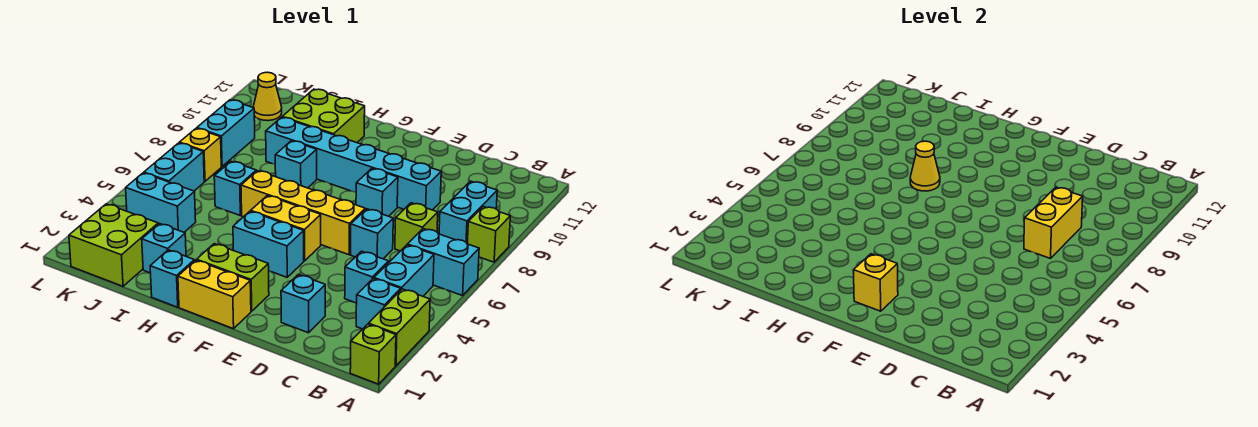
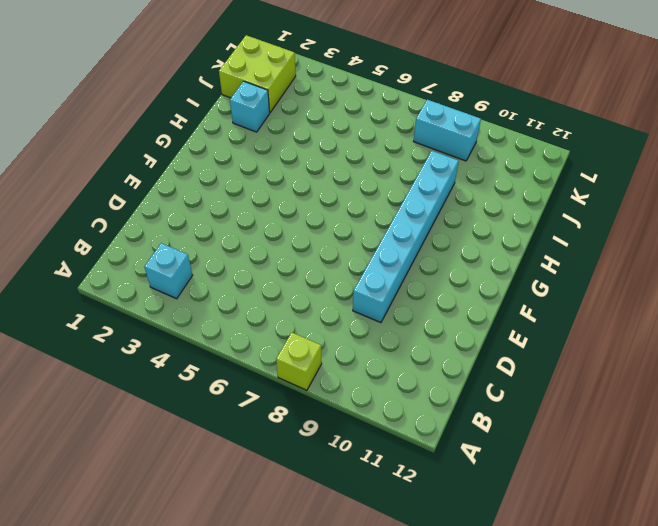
none -> lime brick A1 level 1
none -> lime brick A2:A3 level 1
none -> cyan brick A6:B6 level 1
none -> cyan brick B4:B5 level 1

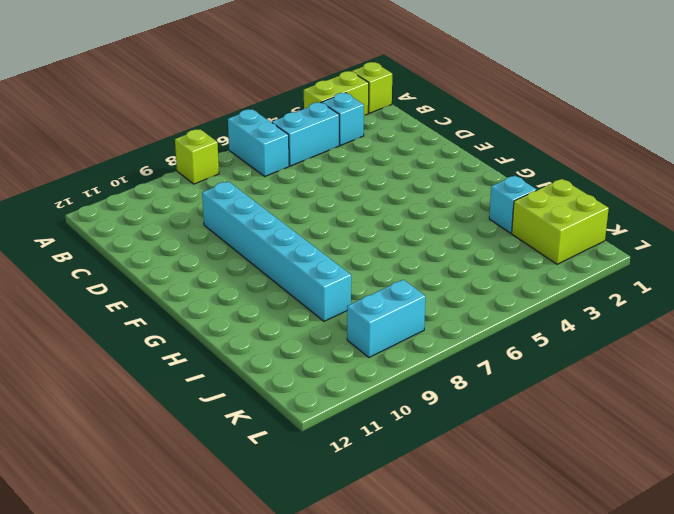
none -> cyan brick B8:B9 level 1
none -> cyan brick C4 level 1
none -> lime brick C7 level 1
none -> cyan brick D2 level 1

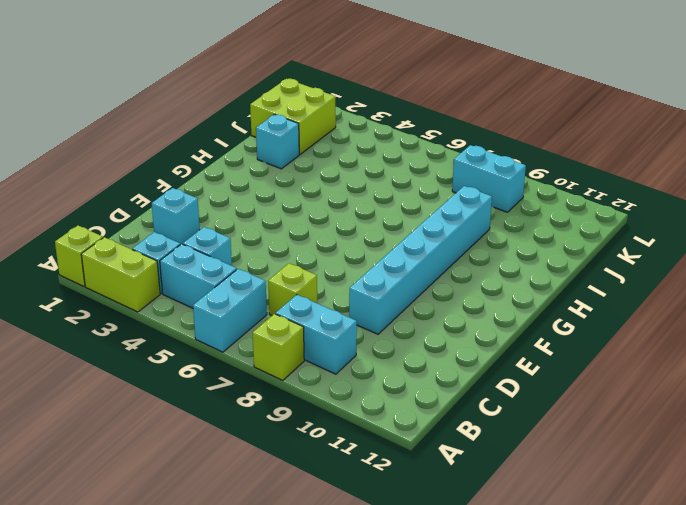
none -> cyan brick D6 level 1
none -> yellow brick E6:H6 level 1
none -> cyan brick E8 level 1
none -> yellow brick F1:G1 level 1

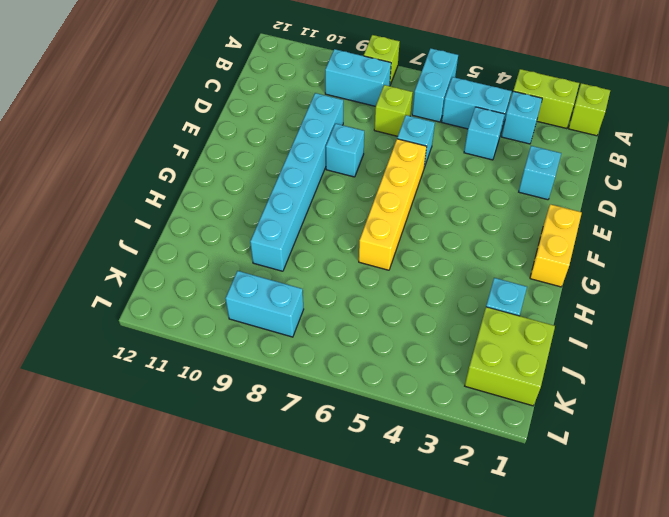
none -> lime brick F2:G2 level 1
none -> cyan brick F4:G4 level 1
none -> yellow brick F5:G5 level 1
none -> cyan brick H1 level 1

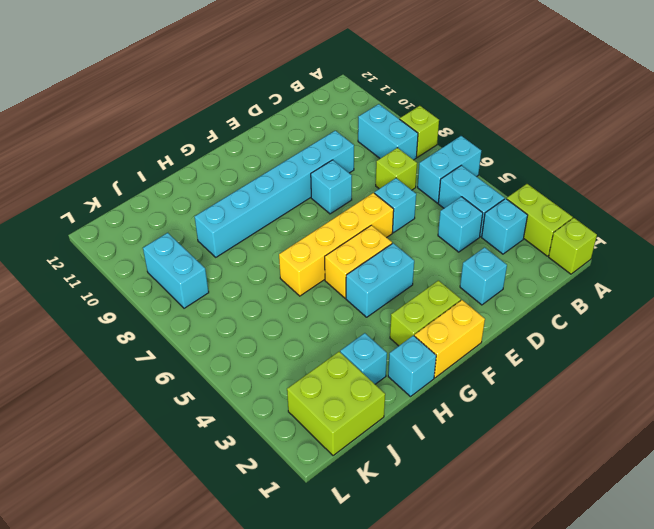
none -> cyan brick H8 level 1
none -> lime brick H10:I11 level 1
none -> cyan brick I6 level 1
none -> cyan brick J4:K4 level 1

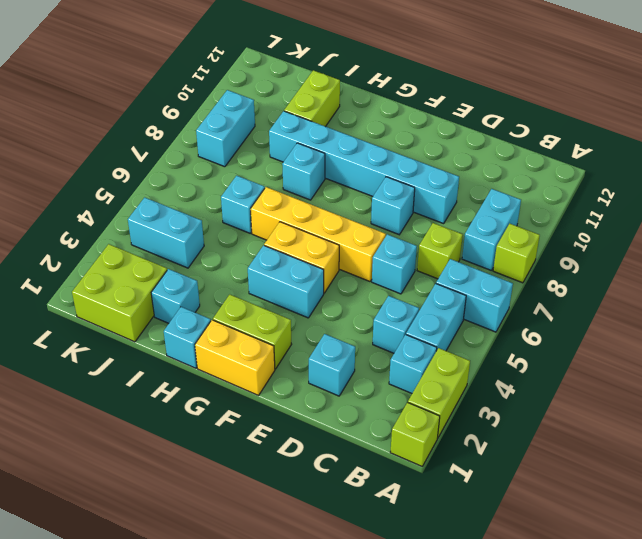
lime brick I10:I11 level 1 -> lime brick H10:I11 level 1
none -> cyan brick K5:K6 level 1
none -> yellow brick K7 level 1
none -> yellow cone K11 level 1
none -> yellow brick C7:C8 level 2

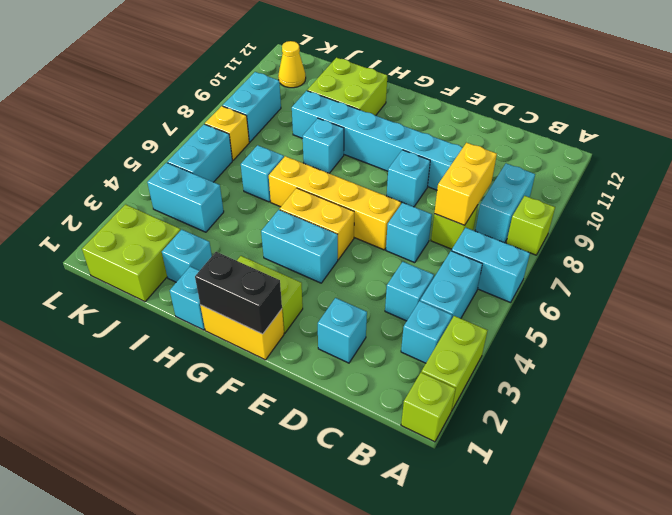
black brick F1:G1 level 2 -> none
none -> yellow brick F2 level 2
none -> yellow cone H8 level 2

